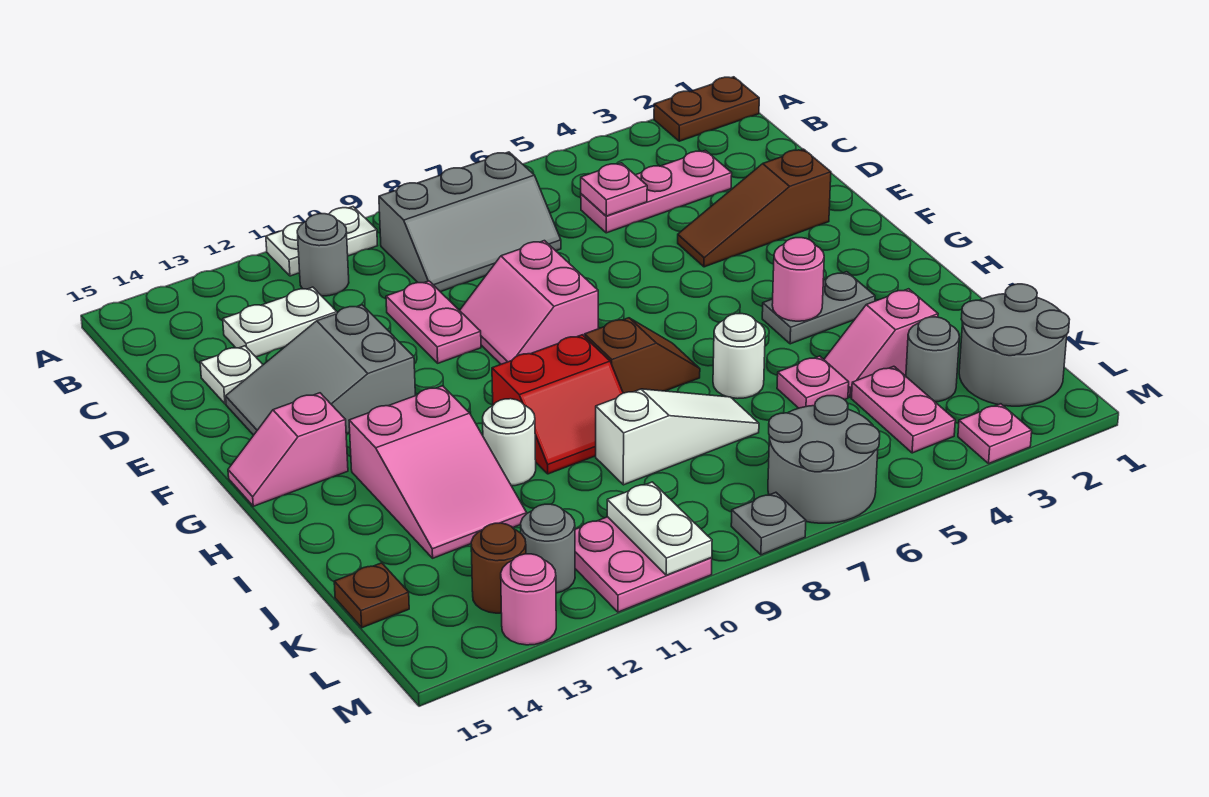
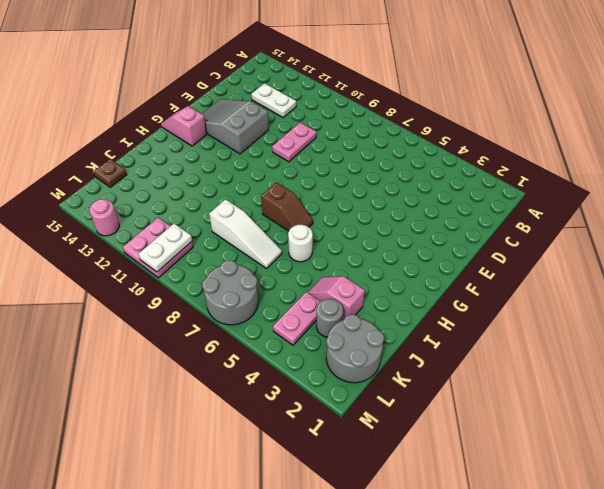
none -> brown plate A1:A2 level 1
none -> white plate A10:A11 level 1
none -> grey slope B7:C9 level 1 top B
none -> grey round brick B11 level 1

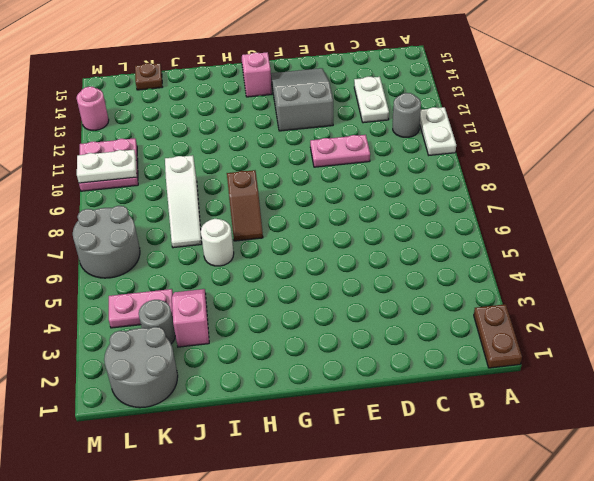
none -> grey slope B7:C9 level 1 top B
none -> pink plate C3:C5 level 1
none -> white plate D14 level 1
none -> brown slope E2:E4 level 1 top 2

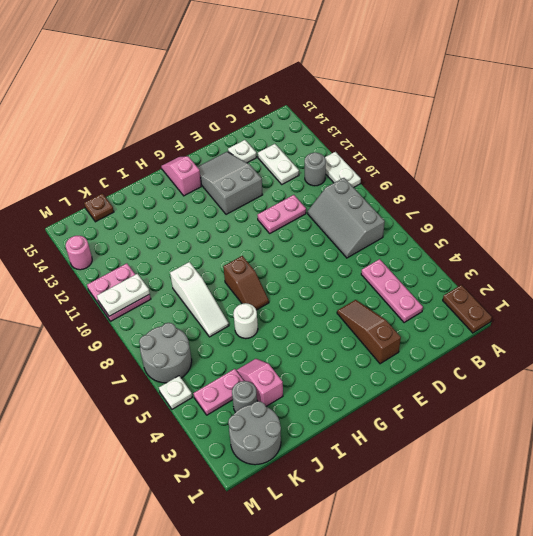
white plate M5 level 1 -> none
none -> pink slope E8:F9 level 1 top 8
none -> grey plate H3:H4 level 1
none -> red slope H9:I10 level 1 top H
none -> pink slope H12:J13 level 1 top H

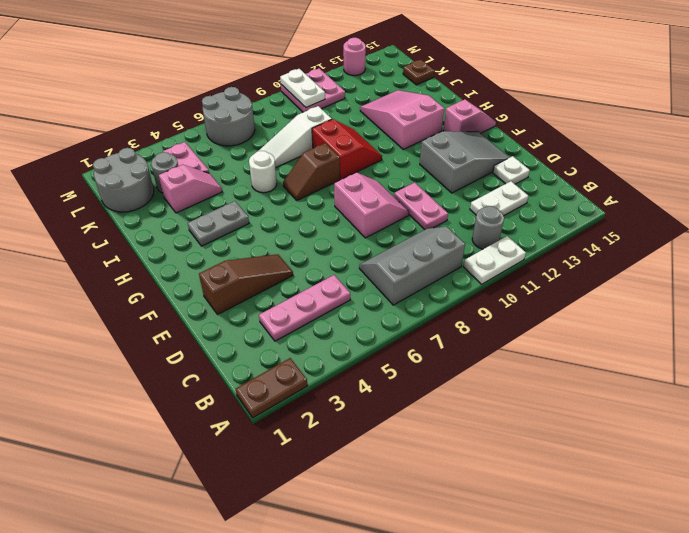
red slope H9:I10 level 1 top 9 -> red slope H9:I10 level 1 top H
none -> white round brick I11 level 1
none -> pink plate J5 level 1
none -> grey round brick L12 level 1
none -> brown round brick L13 level 1

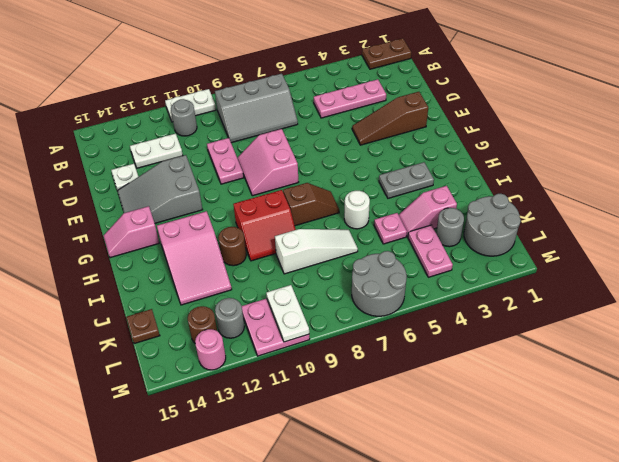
brown round brick I11 level 1 -> white round brick I11 level 1
none -> pink plate M3 level 1
none -> grey plate M8 level 1
none -> pink plate C5 level 2
none -> pink round brick H4 level 2

